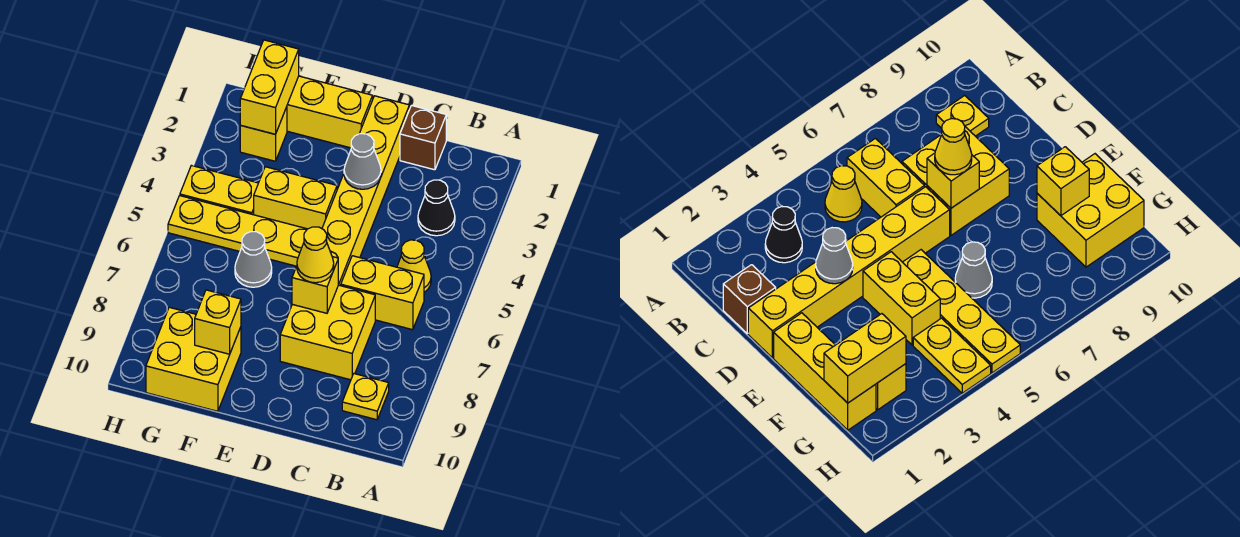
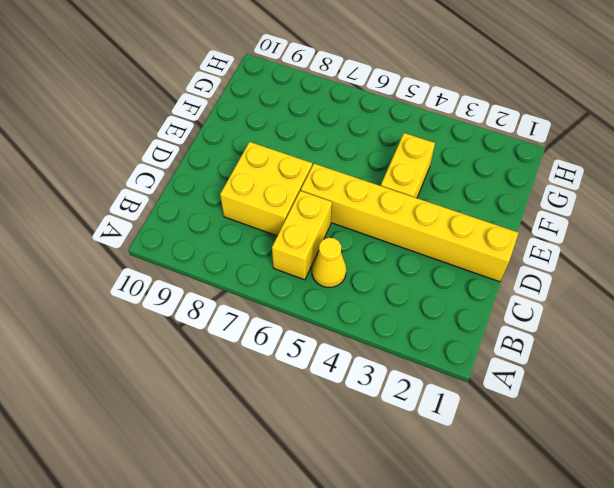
none -> black cone B3 level 1
none -> yellow plate B9 level 1
none -> brown brick C1 level 1

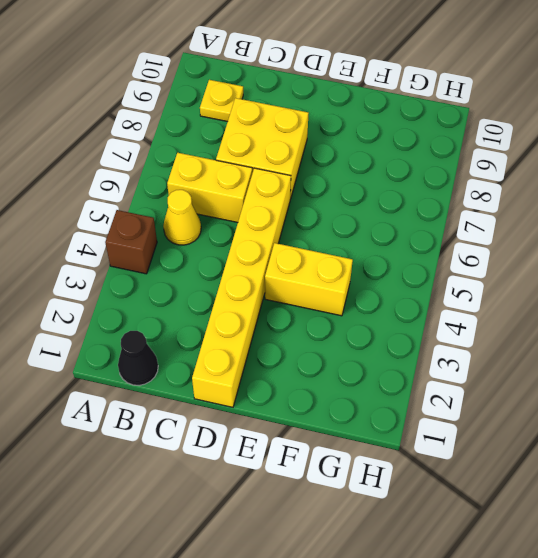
brown brick A4 level 1 -> brown brick C1 level 1
black cone B1 level 1 -> black cone B3 level 1
none -> yellow brick E1:G1 level 1
none -> yellow plate E5:H5 level 1
none -> grey cone F6 level 1

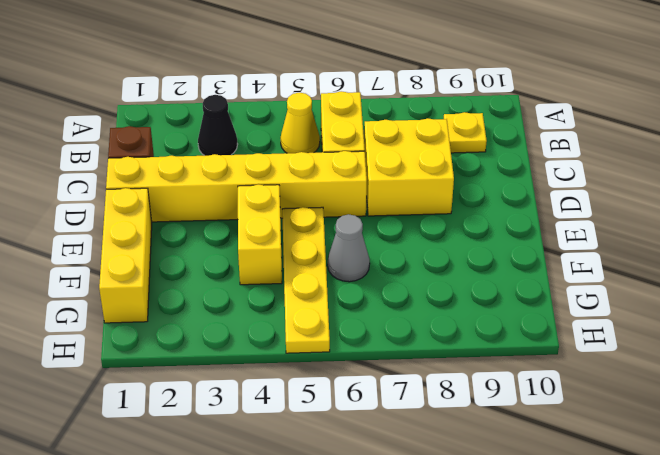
none -> yellow brick F9:G10 level 1
none -> yellow brick G2 level 1
none -> yellow plate G4:H4 level 1

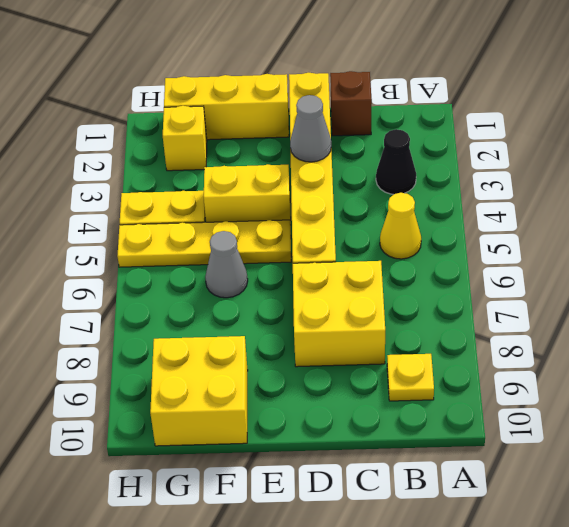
none -> yellow brick B6:C6 level 1
none -> yellow brick D7 level 2
none -> yellow brick F9 level 2

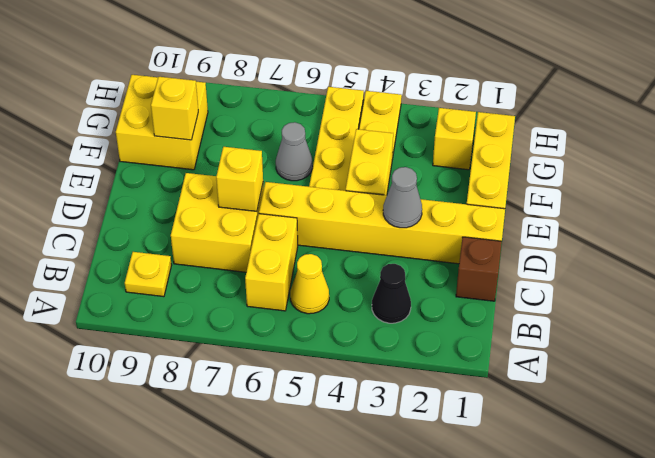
none -> yellow brick G1:G2 level 2
none -> yellow cone D7 level 3

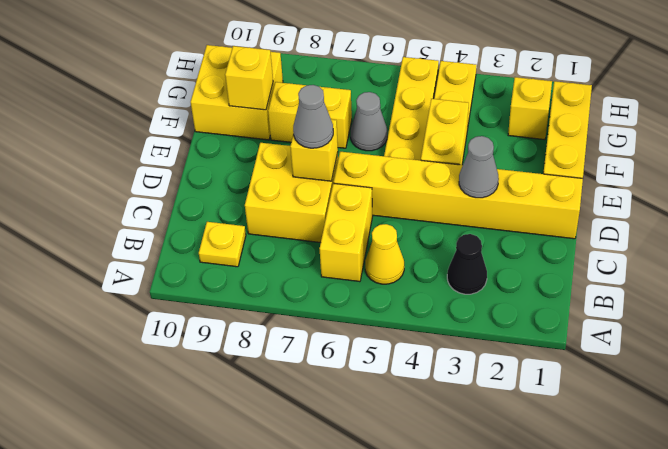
grey cone D7 level 3 -> yellow cone D7 level 3
yellow brick F7:F8 level 1 -> yellow brick G1:G2 level 2
none -> brown brick C1 level 1

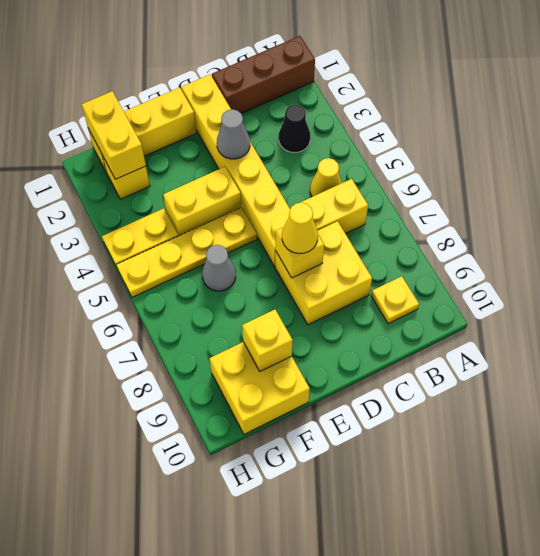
brown brick A1:C1 level 1 -> brown brick C1 level 1

